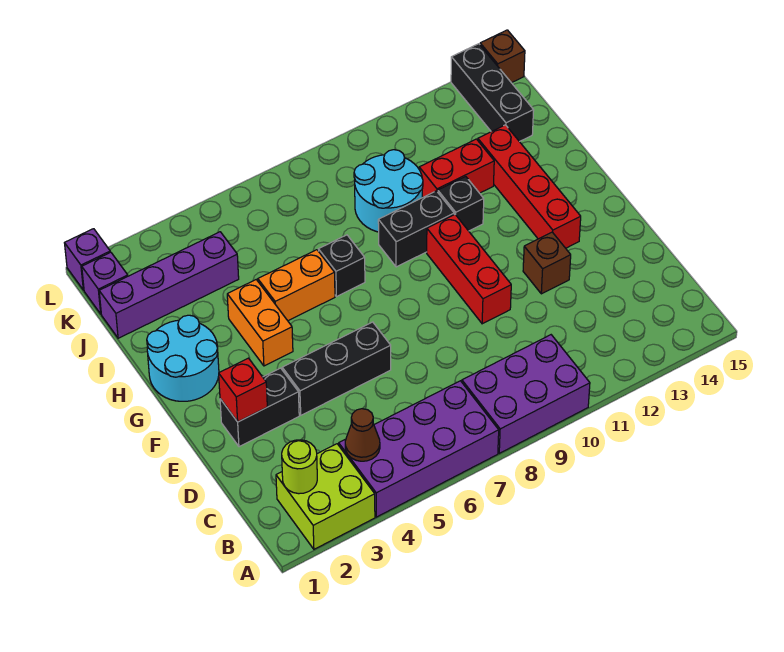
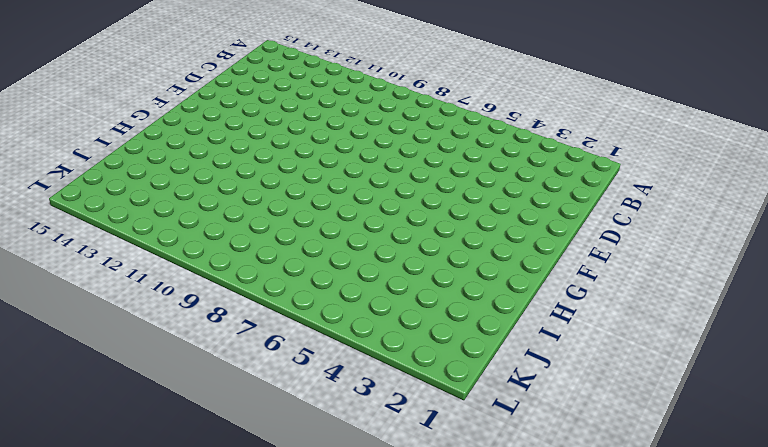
none -> lime brick A2:B3 level 1
none -> purple brick A4:B7 level 1
none -> purple brick A8:B10 level 1

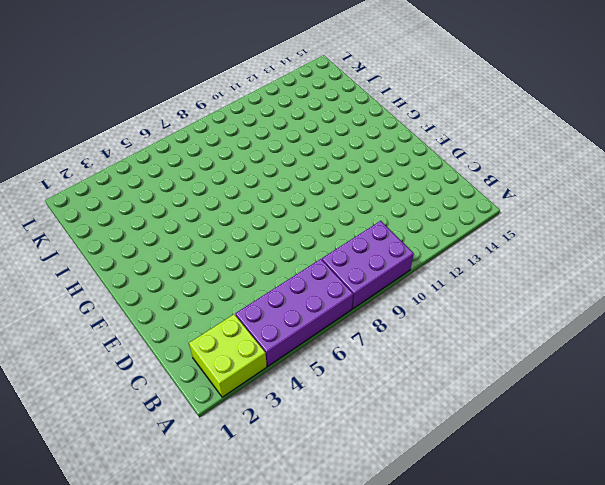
none -> black brick E2:E3 level 1
none -> black brick E4:E6 level 1
none -> red brick E10:G10 level 1

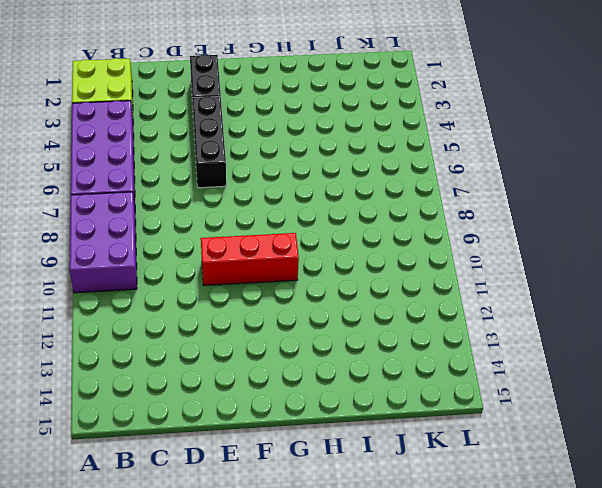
none -> brown brick E12 level 1
none -> red brick F13:I13 level 1
none -> cyan round brick G1:H2 level 1

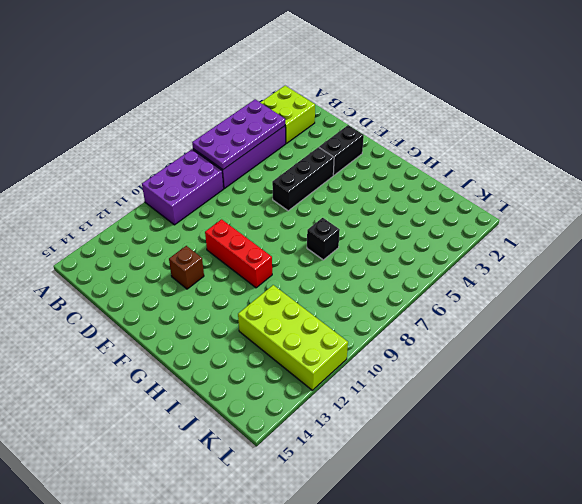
purple plate A4:B7 level 2 -> brown cone B4 level 2
lime brick I11:L12 level 1 -> red brick I11:I12 level 1
none -> red brick F13:I13 level 1
none -> cyan round brick G1:H2 level 1
none -> orange brick G4:H4 level 1

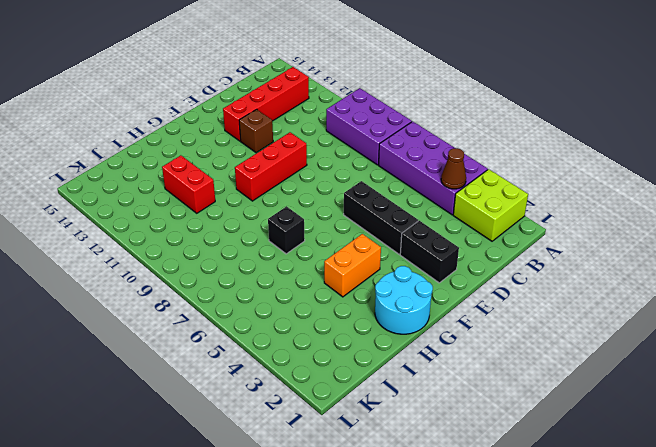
red brick B13:E13 level 1 -> red brick F13:I13 level 1
none -> orange brick H5:H6 level 1
none -> black brick H9:H10 level 1
none -> black brick H11 level 1

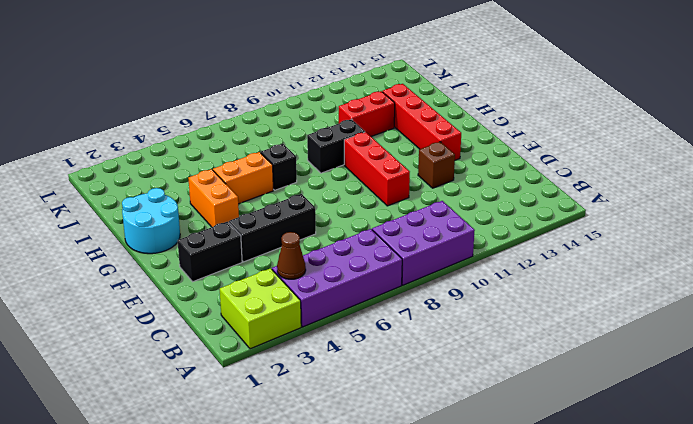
none -> black brick H11 level 1
none -> cyan round brick I9:J10 level 1
none -> purple brick J1:J4 level 1

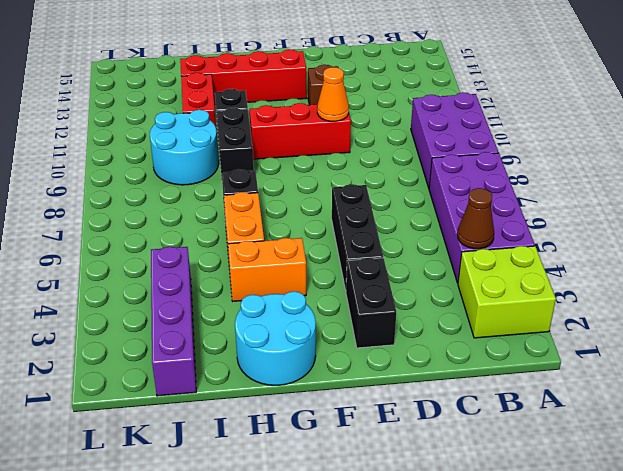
orange cone E10 level 2 -> none
none -> black brick J14:L14 level 1
none -> purple brick K1 level 1
none -> purple brick L1 level 1

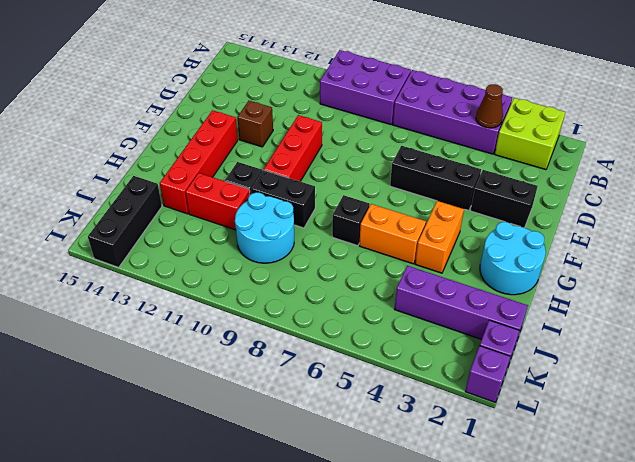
none -> brown brick L15 level 1
none -> lime round brick B2 level 2
none -> red brick E2 level 2

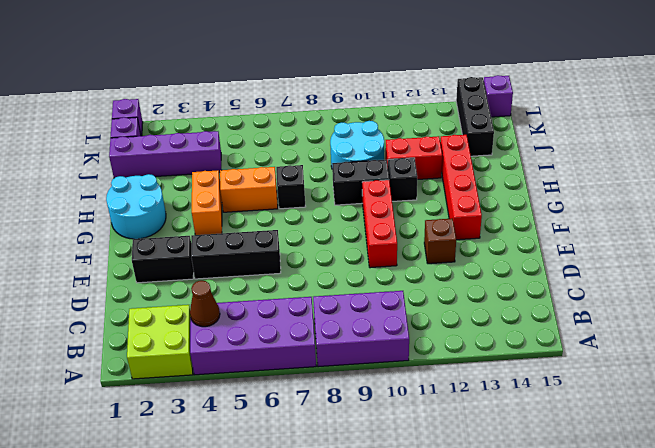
purple brick L15 level 1 -> brown brick L15 level 1
none -> lime round brick B2 level 2
none -> red brick E2 level 2

